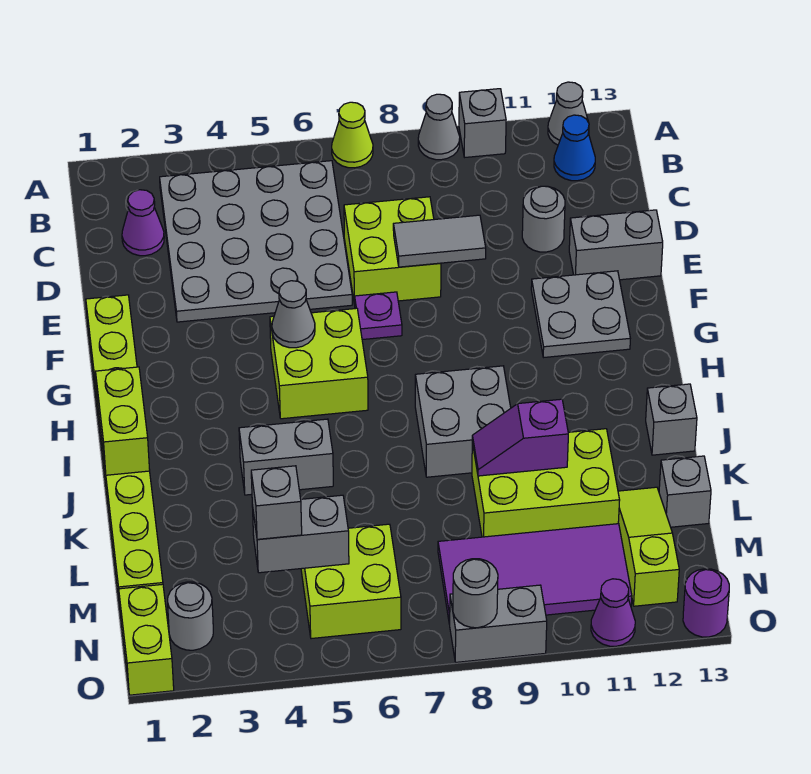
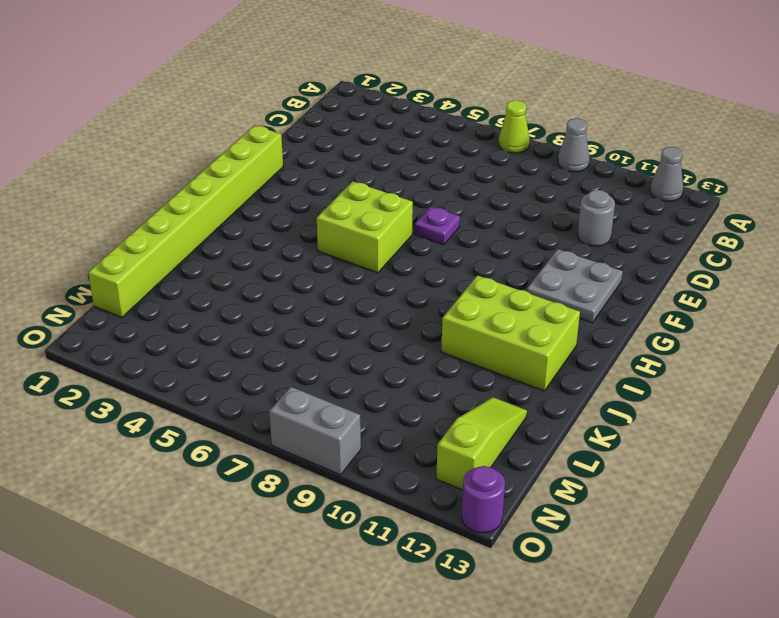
lime brick I10:J12 level 1 -> lime brick K9:L11 level 1
none -> grey brick A10 level 1
none -> grey plate B3:E6 level 1
none -> blue cone B12 level 1
none -> purple cone C2 level 1

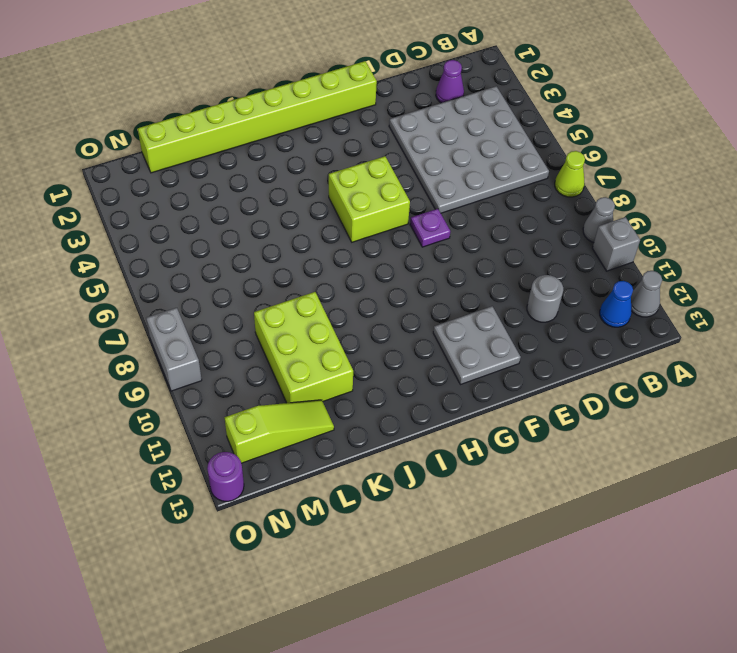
none -> lime brick D7:E8 level 1
none -> grey brick E12:E13 level 1
none -> grey brick I8:J9 level 1
none -> grey brick J4:J5 level 1

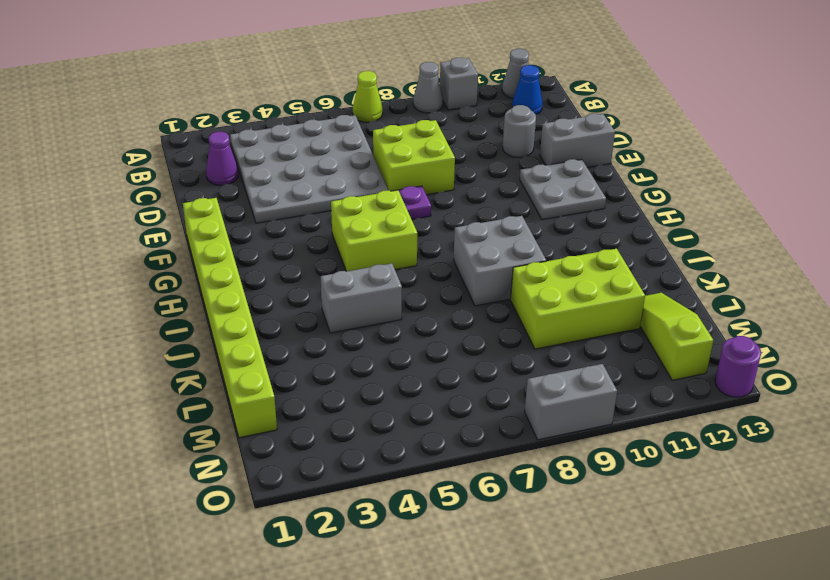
none -> grey brick J13 level 1
none -> grey brick L13 level 1
none -> lime brick M5:N6 level 1
none -> purple tile M8:N11 level 1

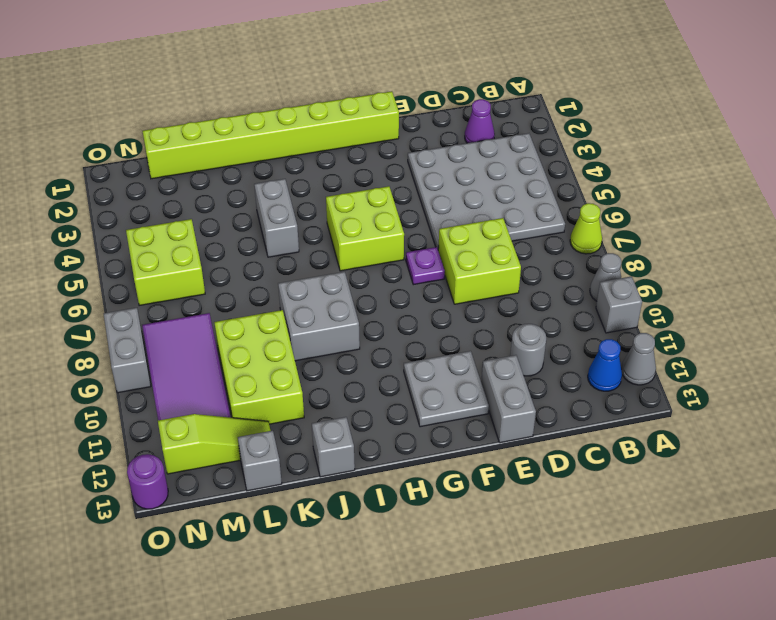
none -> lime brick N1:O1 level 1
none -> grey round brick N2 level 1
none -> purple cone O11 level 1
none -> grey tile E8:E9 level 2

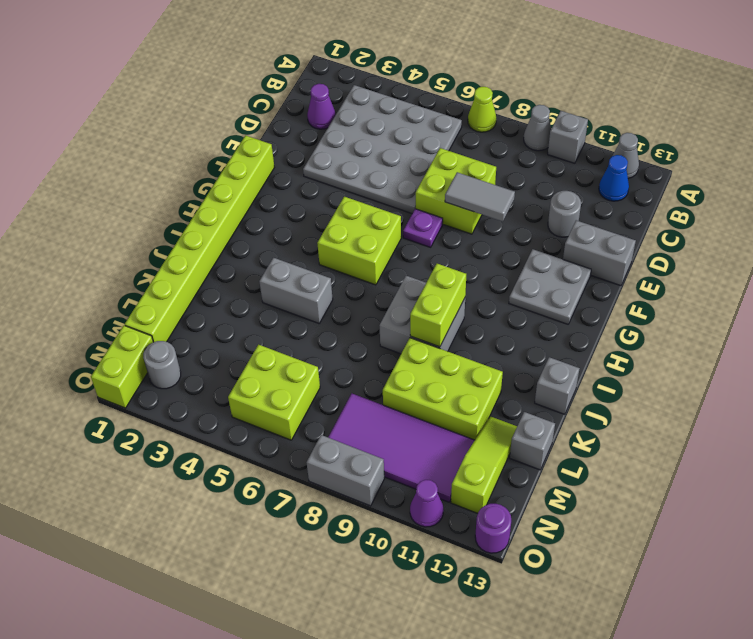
lime brick I9:J9 level 2 -> lime brick I1:J1 level 2
none -> grey cone G5 level 2
none -> purple slope K9:K10 level 2 top 10
none -> grey brick M4:M5 level 2
none -> grey round brick O8 level 2

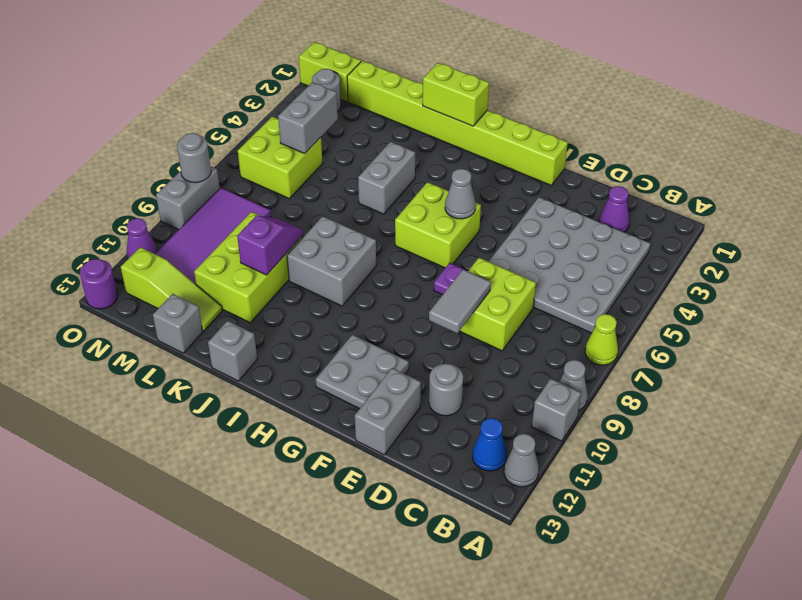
none -> grey brick M4 level 3

